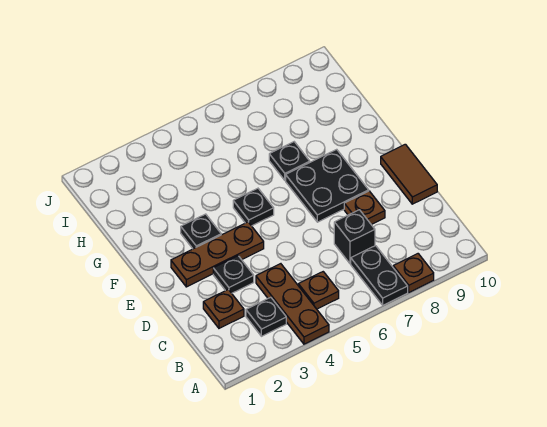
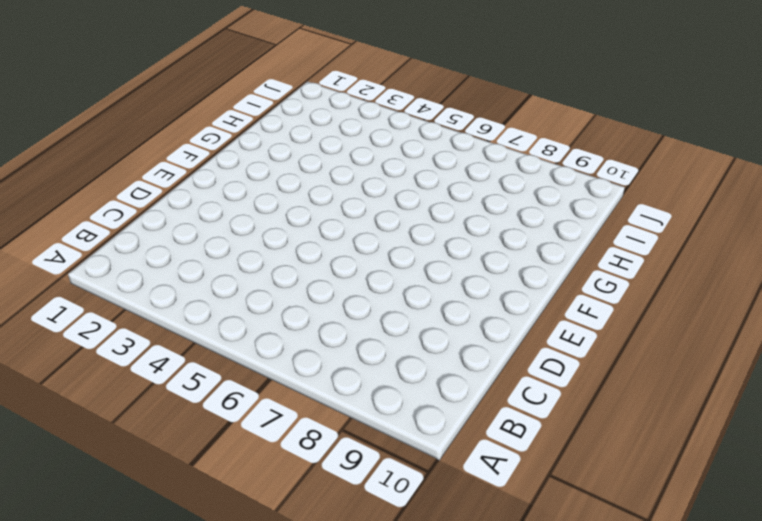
none -> brown plate A4:C4 level 1
none -> black plate A7:B7 level 1
none -> brown plate A8 level 1

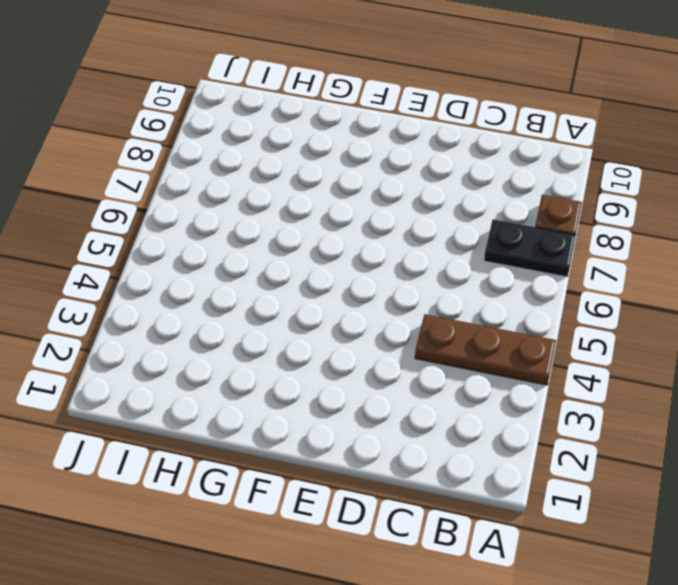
none -> black plate B3 level 1
none -> brown plate B5 level 1
none -> brown plate C2 level 1

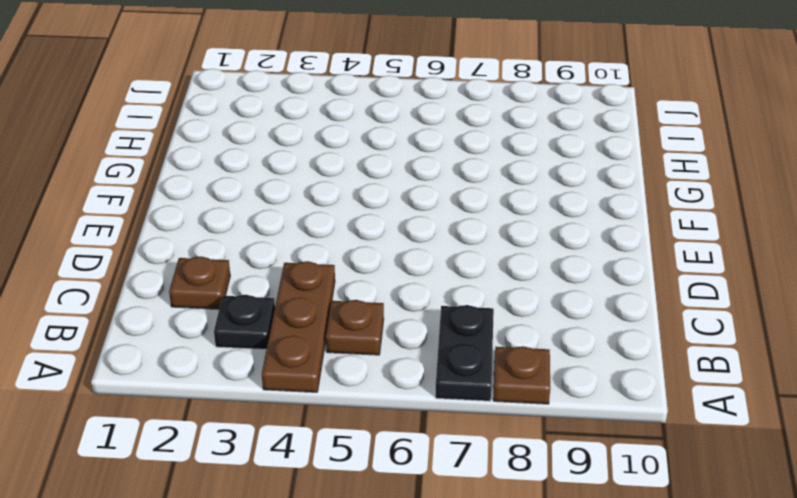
none -> black brick C7 level 1
none -> black plate D3 level 1
none -> brown plate D8 level 1

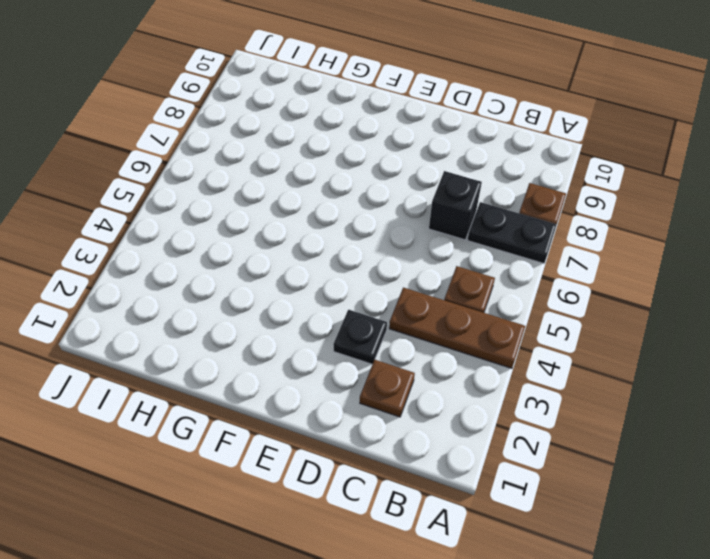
none -> black plate B3 level 1
none -> brown plate D8 level 1
none -> brown tile D10:E10 level 1

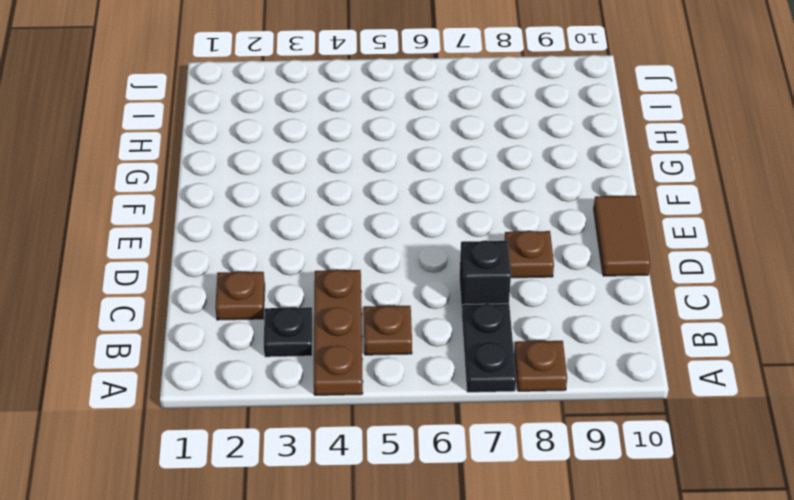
none -> black plate D3 level 1
none -> brown plate E2:E4 level 1
none -> black plate E7:F8 level 1

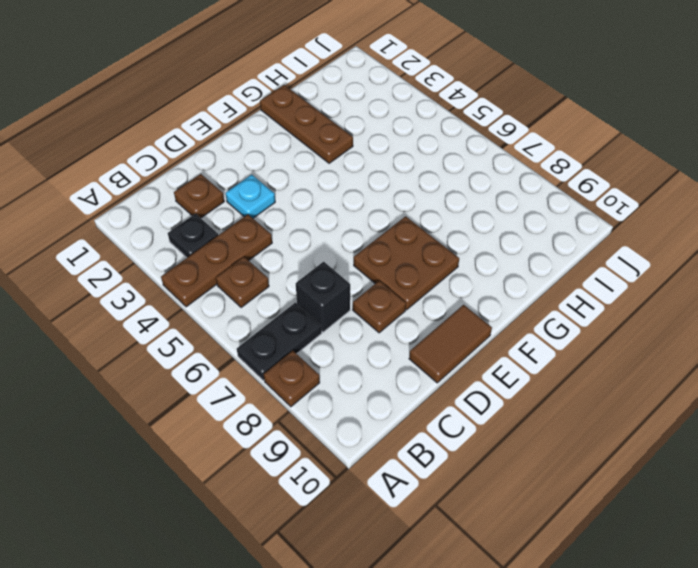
cyan plate D3 level 1 -> black plate D3 level 1
brown plate E7:F8 level 1 -> black plate E7:F8 level 1
brown plate G1:G3 level 1 -> brown plate E2:E4 level 1
none -> black plate F3 level 1
none -> black plate F5 level 1
none -> black plate G7 level 1

